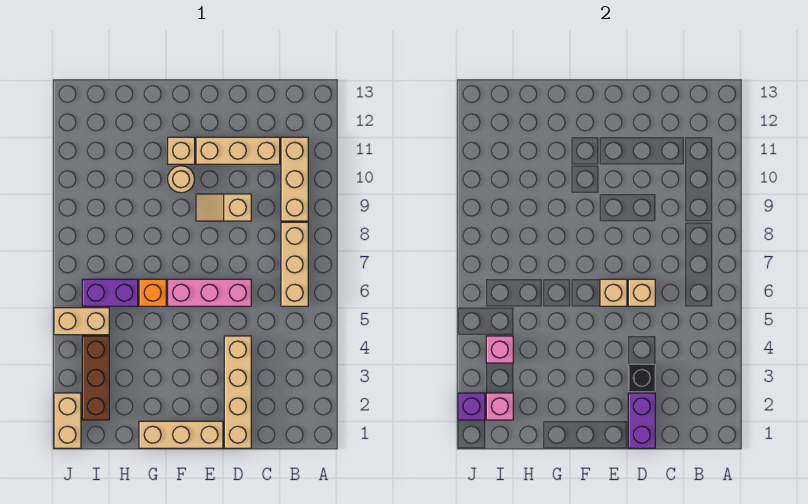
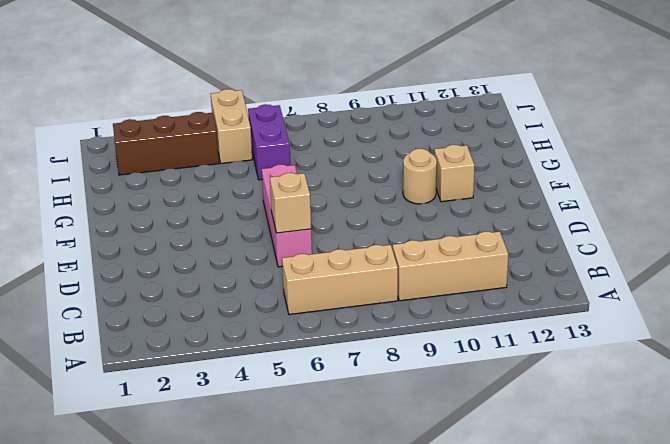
none -> tan brick C11:E11 level 1
none -> tan brick D1:D4 level 1
none -> tan slope D9:E9 level 1 top D

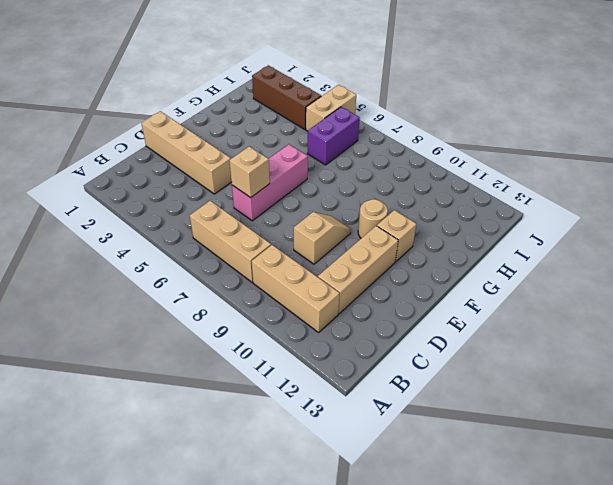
none -> tan brick E1:G1 level 1
none -> orange brick G6 level 1
none -> tan brick J1:J2 level 1

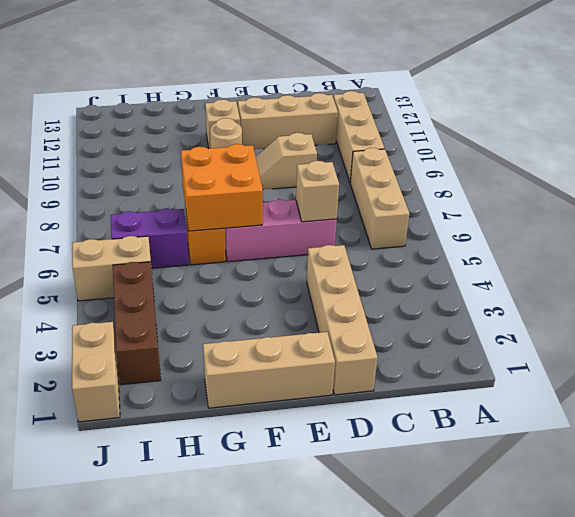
orange brick F6:G7 level 2 -> none
none -> purple brick D1:D2 level 2
none -> black brick D3 level 2
none -> tan brick E6 level 2

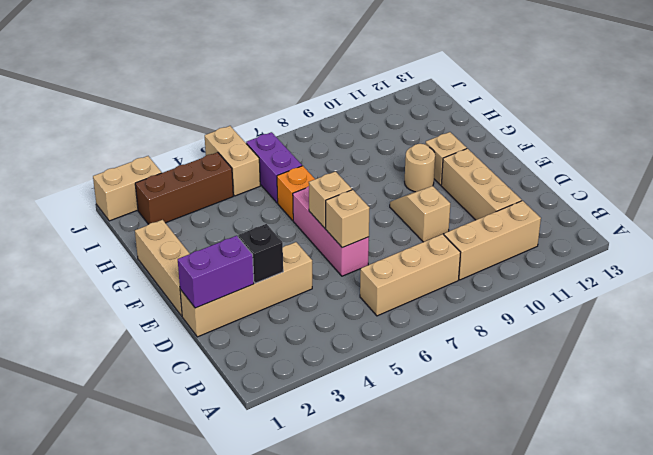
none -> pink brick I2 level 2
none -> pink brick I4 level 2
none -> purple brick J2 level 2

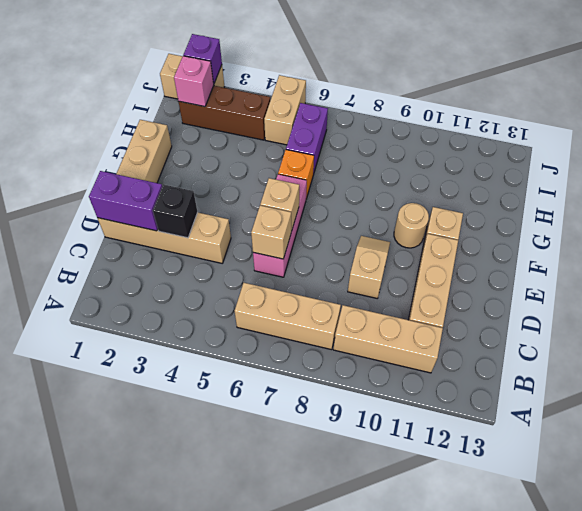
none -> pink brick I4 level 2

